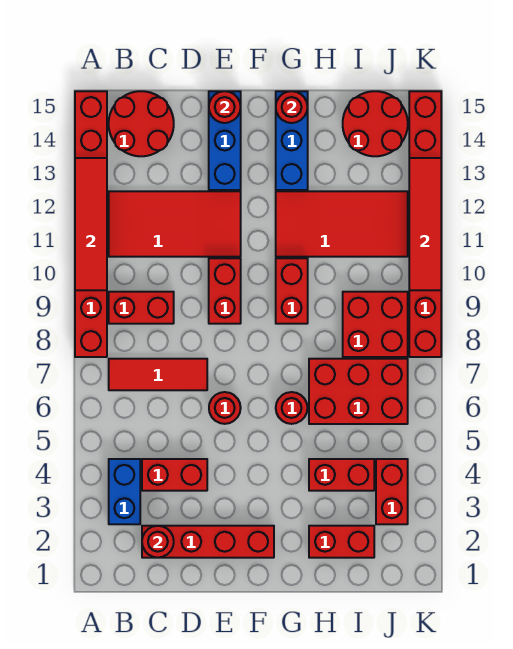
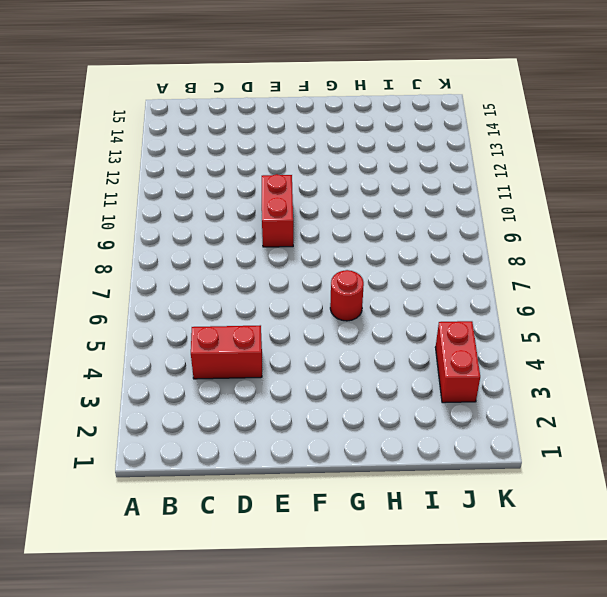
none -> red brick A8:A15 level 1
none -> blue brick B3:B4 level 1
none -> red tile B7:D7 level 1

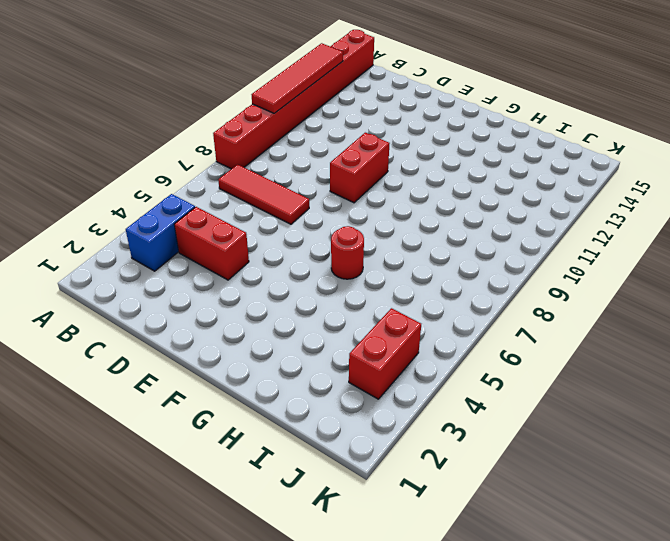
none -> red brick B9:C9 level 1
none -> red tile B11:E12 level 1
none -> red round brick B14:C15 level 1

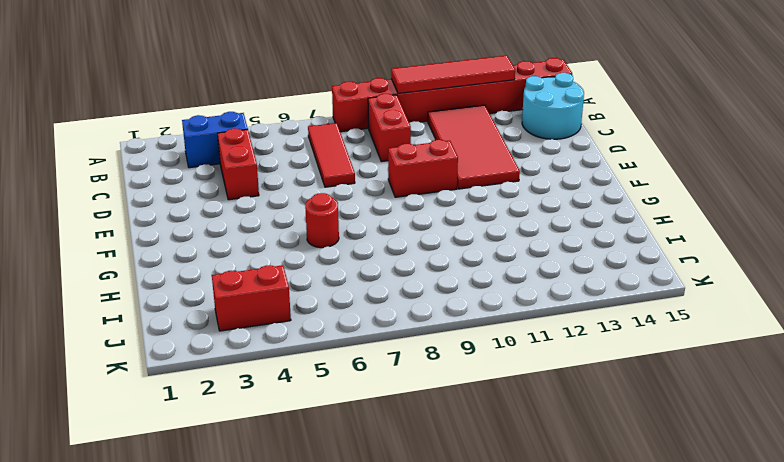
cyan round brick B14:C15 level 1 -> red round brick B14:C15 level 1
none -> red brick C2:F2 level 1
none -> red round brick E6 level 1
none -> blue brick E13:E15 level 1

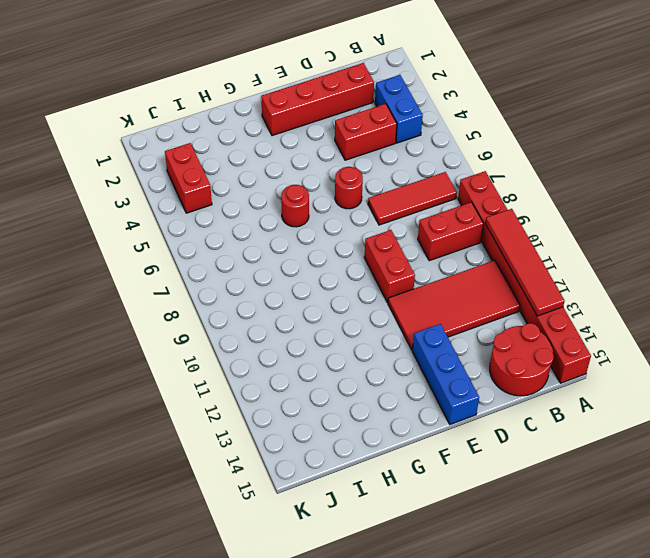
none -> red brick G9:G10 level 1
none -> red tile G11:J12 level 1
none -> blue brick G13:G15 level 1

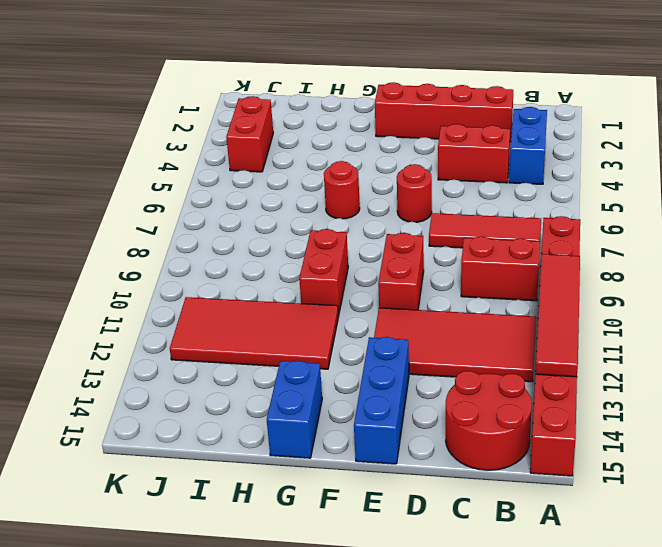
blue brick G14:G15 level 1 -> blue brick G13:G15 level 1
none -> red brick H2:I2 level 1
none -> red brick H4:I4 level 1
none -> red brick H6:J7 level 1

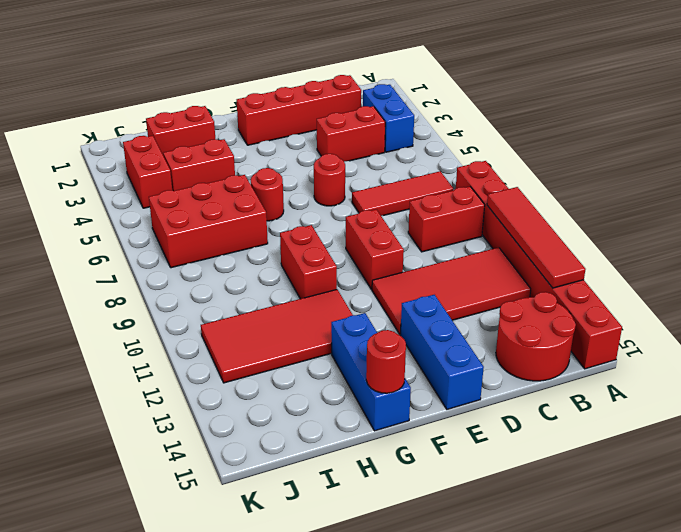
none -> red brick I8:J9 level 1
none -> red round brick I14:J15 level 1
none -> red brick K8:K15 level 1

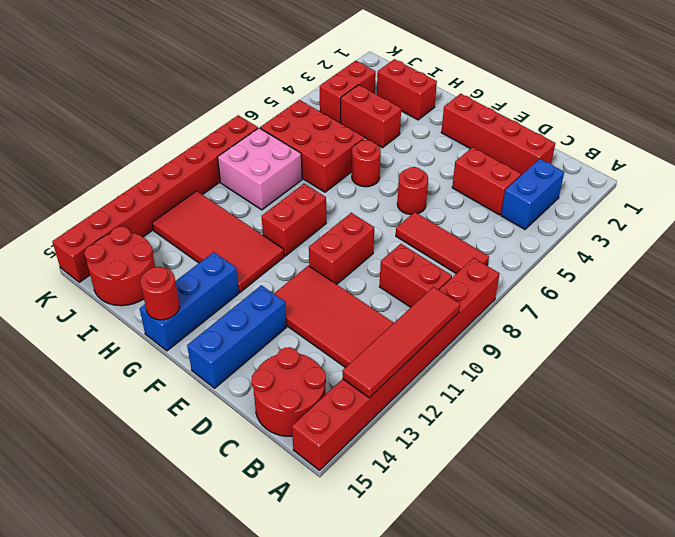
pink brick I8:J9 level 1 -> red brick I8:J9 level 1
none -> red round brick C2 level 2
none -> red round brick E15 level 2
none -> red tile K10:K13 level 2

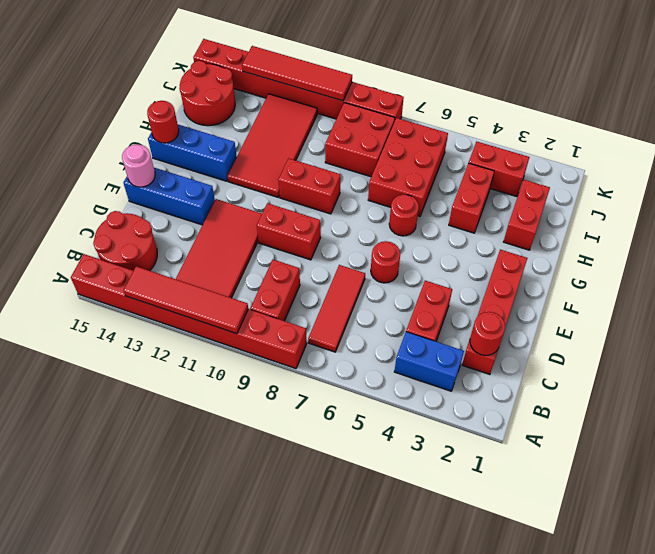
pink round brick E15 level 2 -> red round brick E15 level 2

